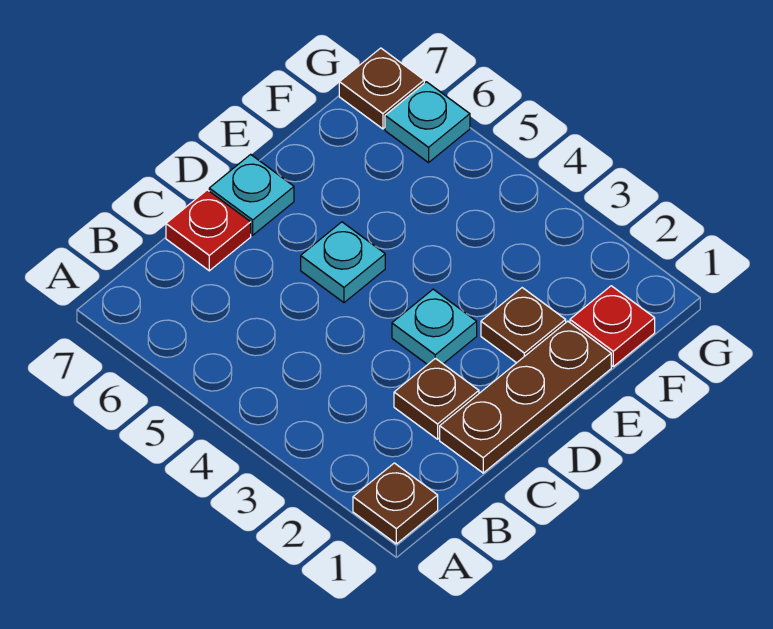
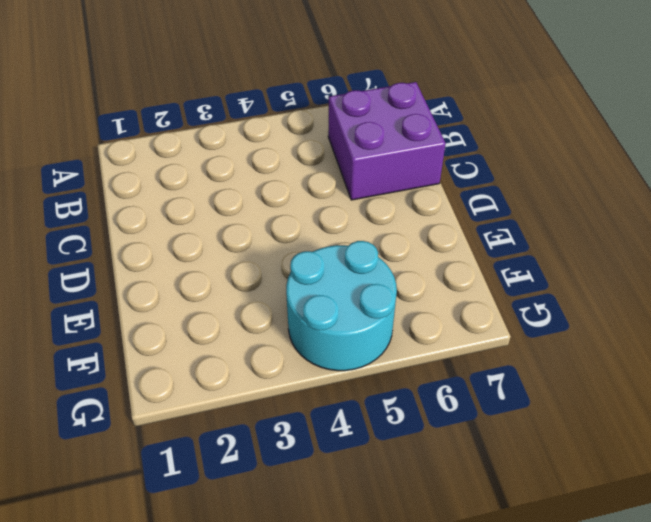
purple brick B6:C7 level 1 -> red plate C7 level 1
cyan round brick F4:G5 level 1 -> none
none -> brown plate A1 level 1
none -> brown plate C1:E1 level 1

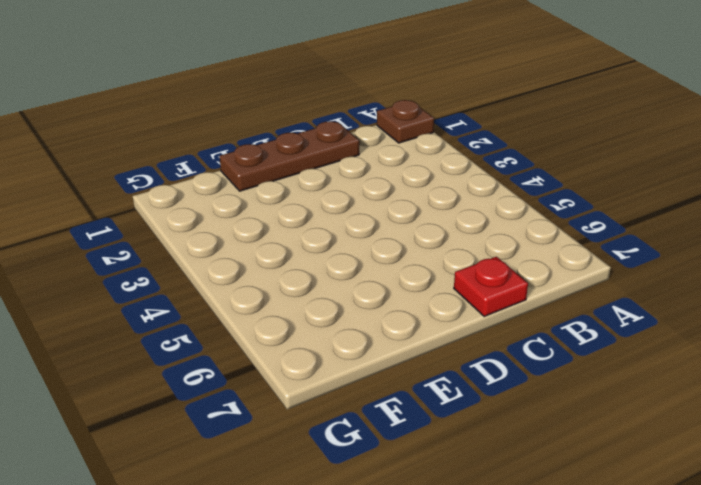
none -> brown plate C2 level 1
none -> cyan plate D3 level 1

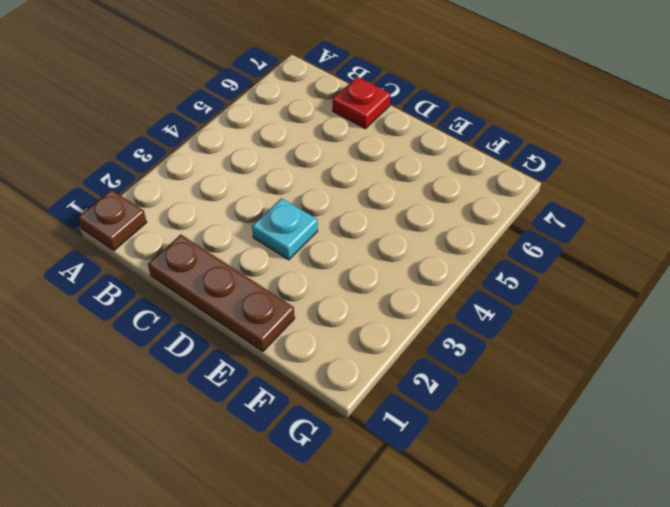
none -> brown plate C2 level 1
none -> cyan plate D5 level 1

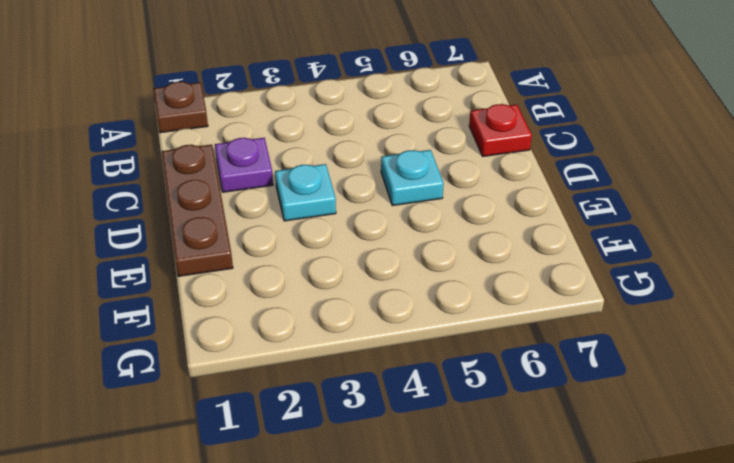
purple plate C2 level 1 -> brown plate C2 level 1
none -> cyan plate D7 level 1
none -> brown plate E2 level 1

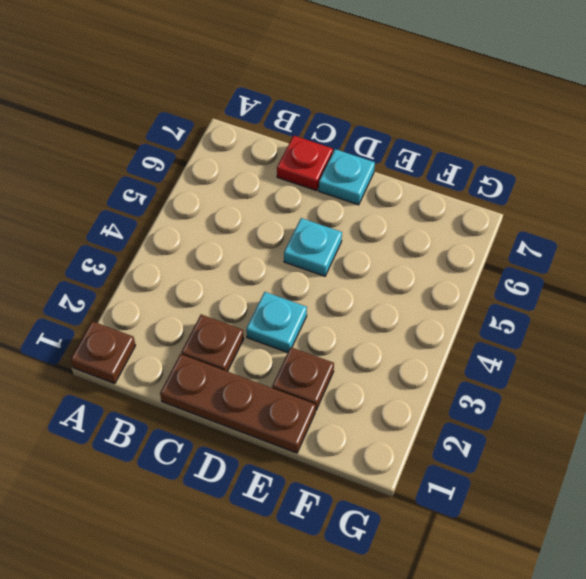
none -> red plate F1 level 1
none -> cyan plate G6 level 1

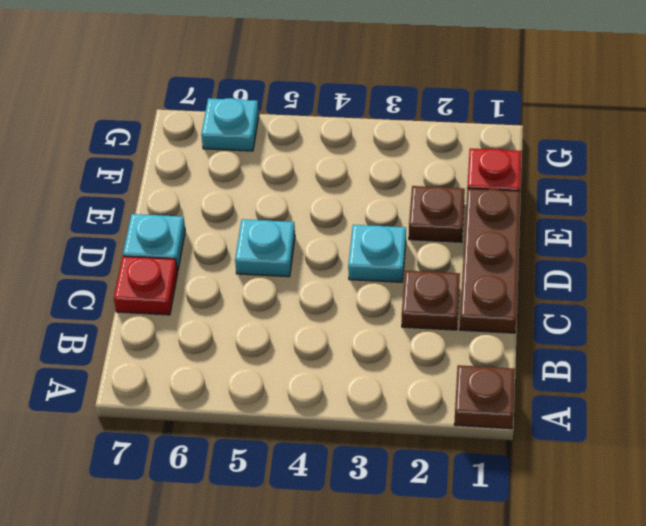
none -> brown plate G7 level 1

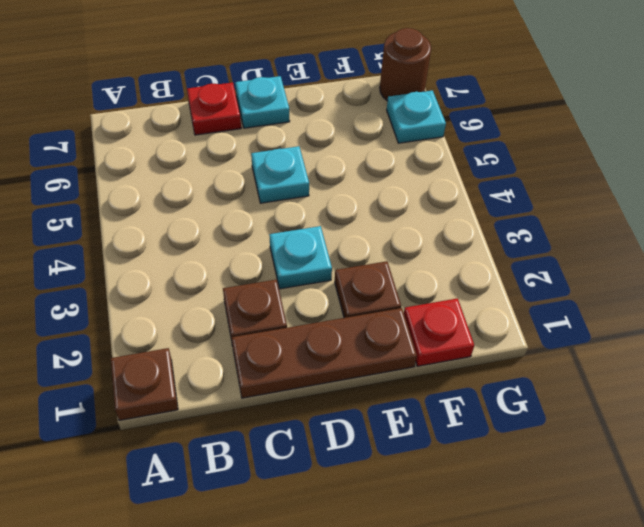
brown round brick G7 level 1 -> brown plate G7 level 1

